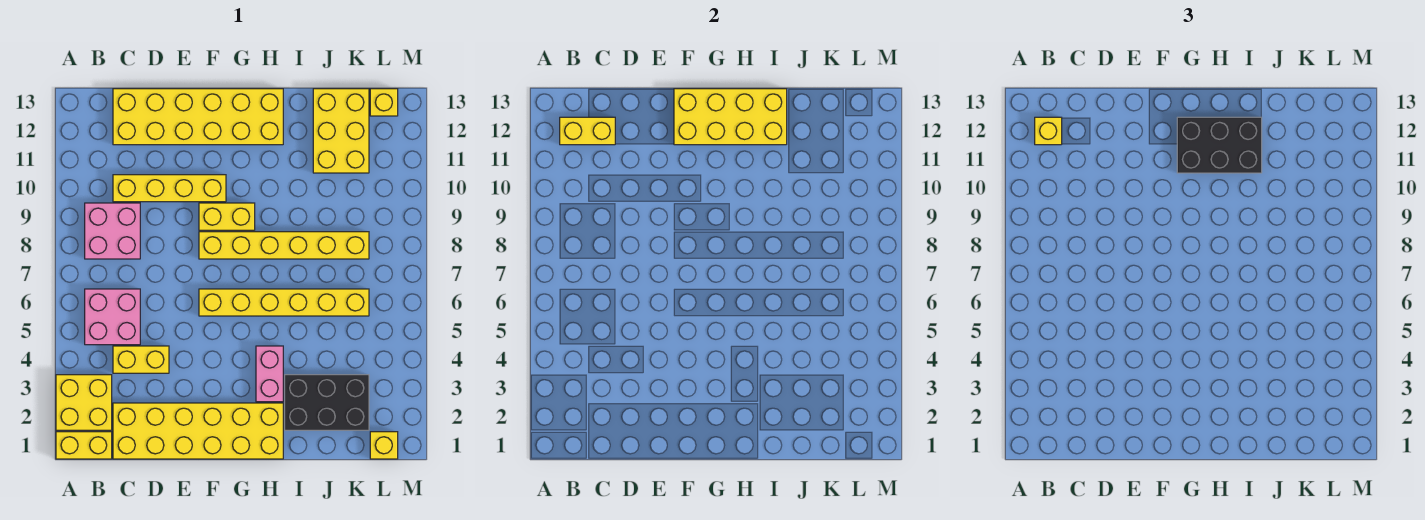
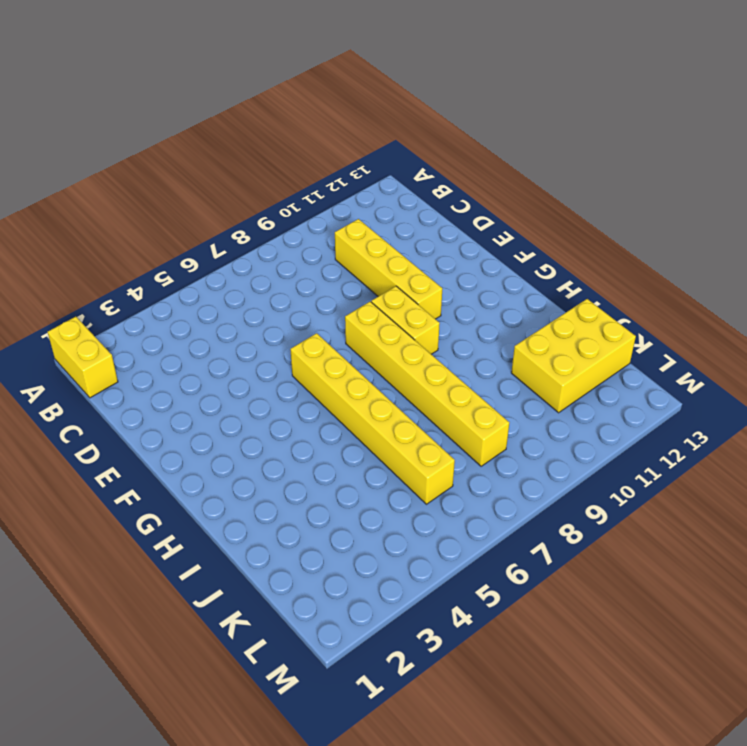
none -> yellow brick A2:B3 level 1
none -> pink brick B5:C6 level 1
none -> pink brick B8:C9 level 1

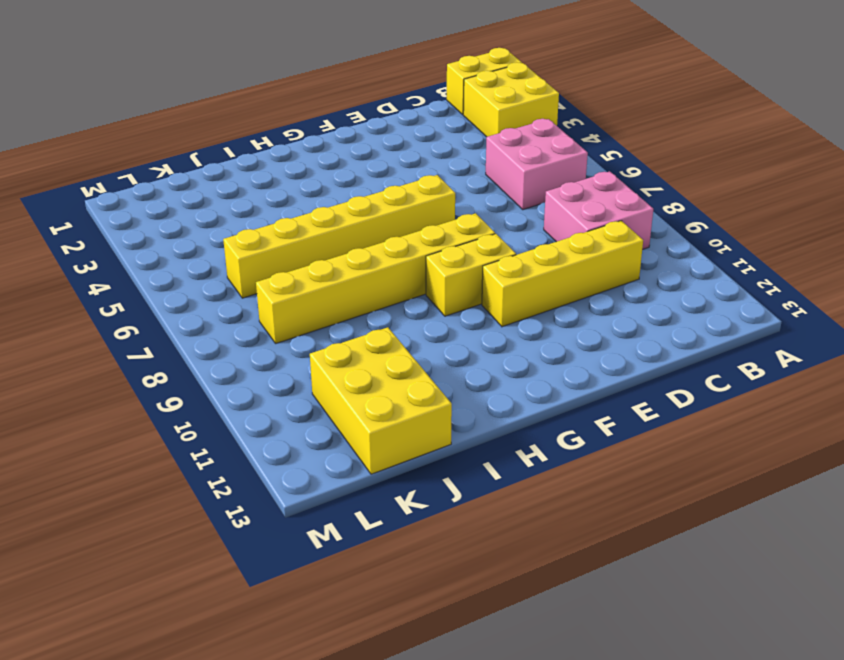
none -> yellow brick C1:H2 level 1
none -> yellow brick C4:D4 level 1
none -> yellow brick C12:H13 level 1

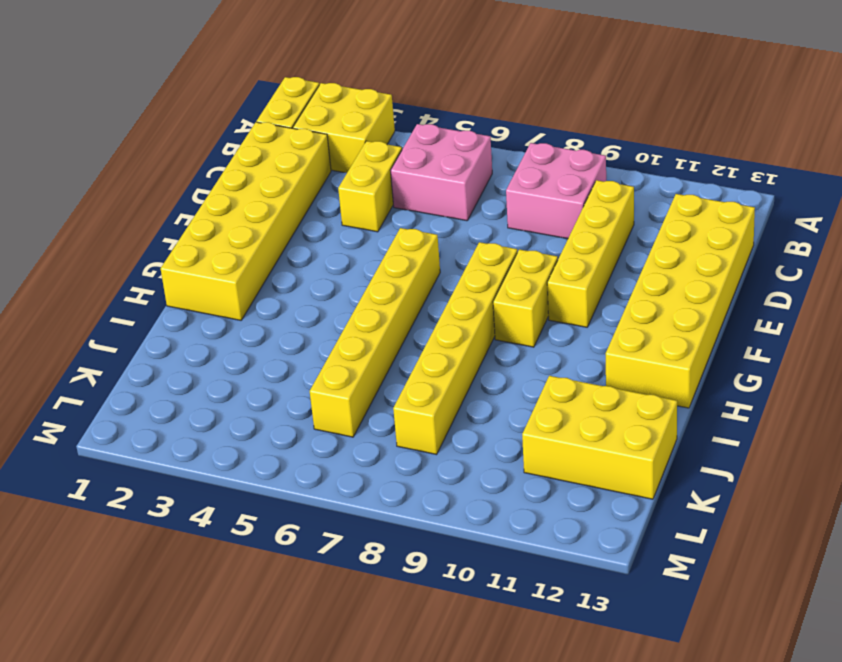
none -> pink brick H3:H4 level 1
none -> black brick I2:K3 level 1
none -> yellow brick L1 level 1

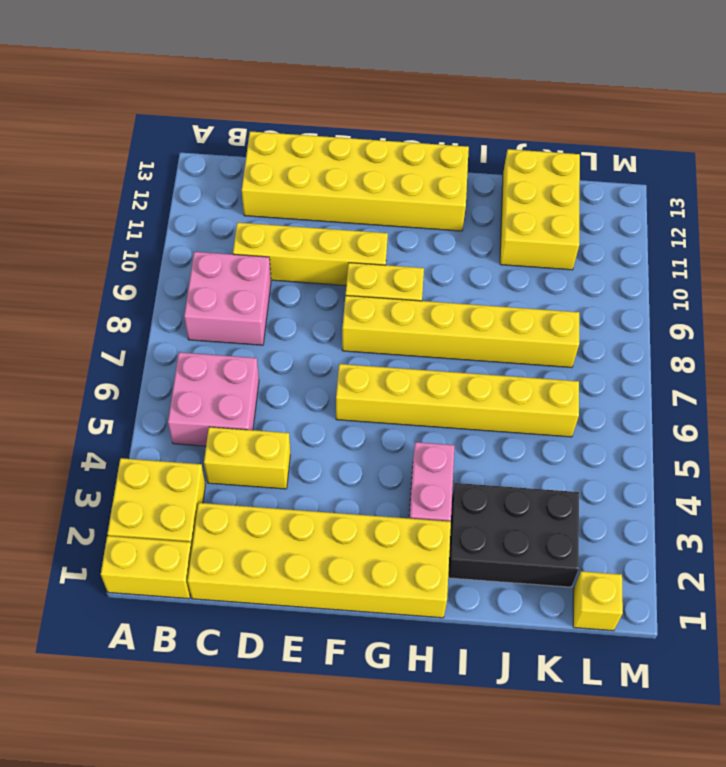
none -> yellow brick L13 level 1
none -> yellow brick B12:C12 level 2
none -> yellow brick F12:I13 level 2

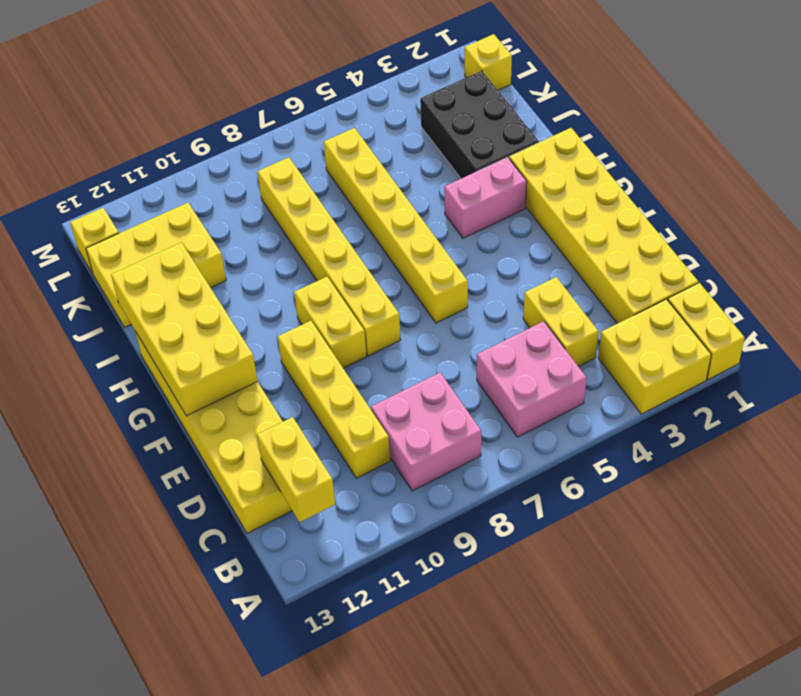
none -> yellow brick B12 level 3
none -> black brick G11:I12 level 3

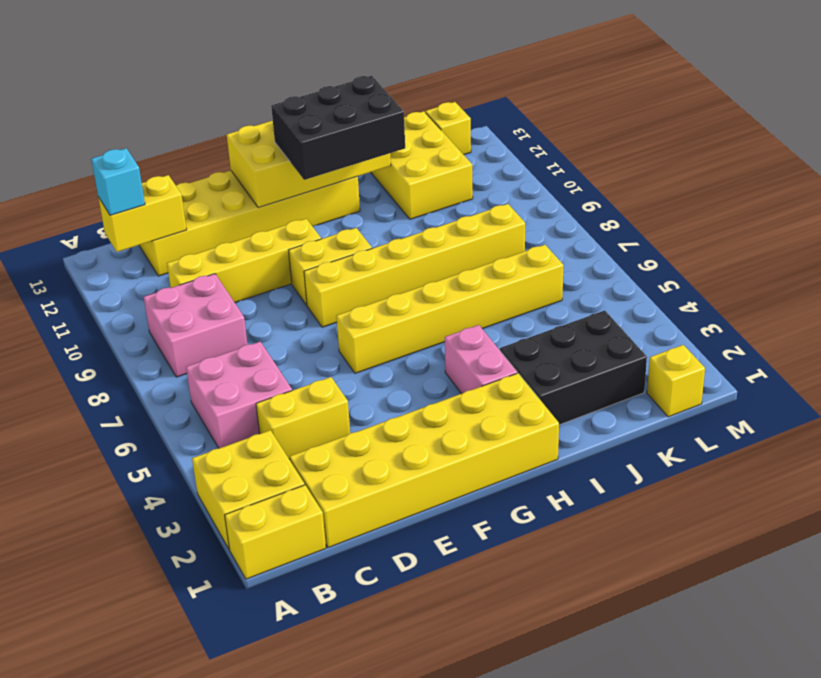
cyan brick B12 level 3 -> yellow brick B12 level 3

